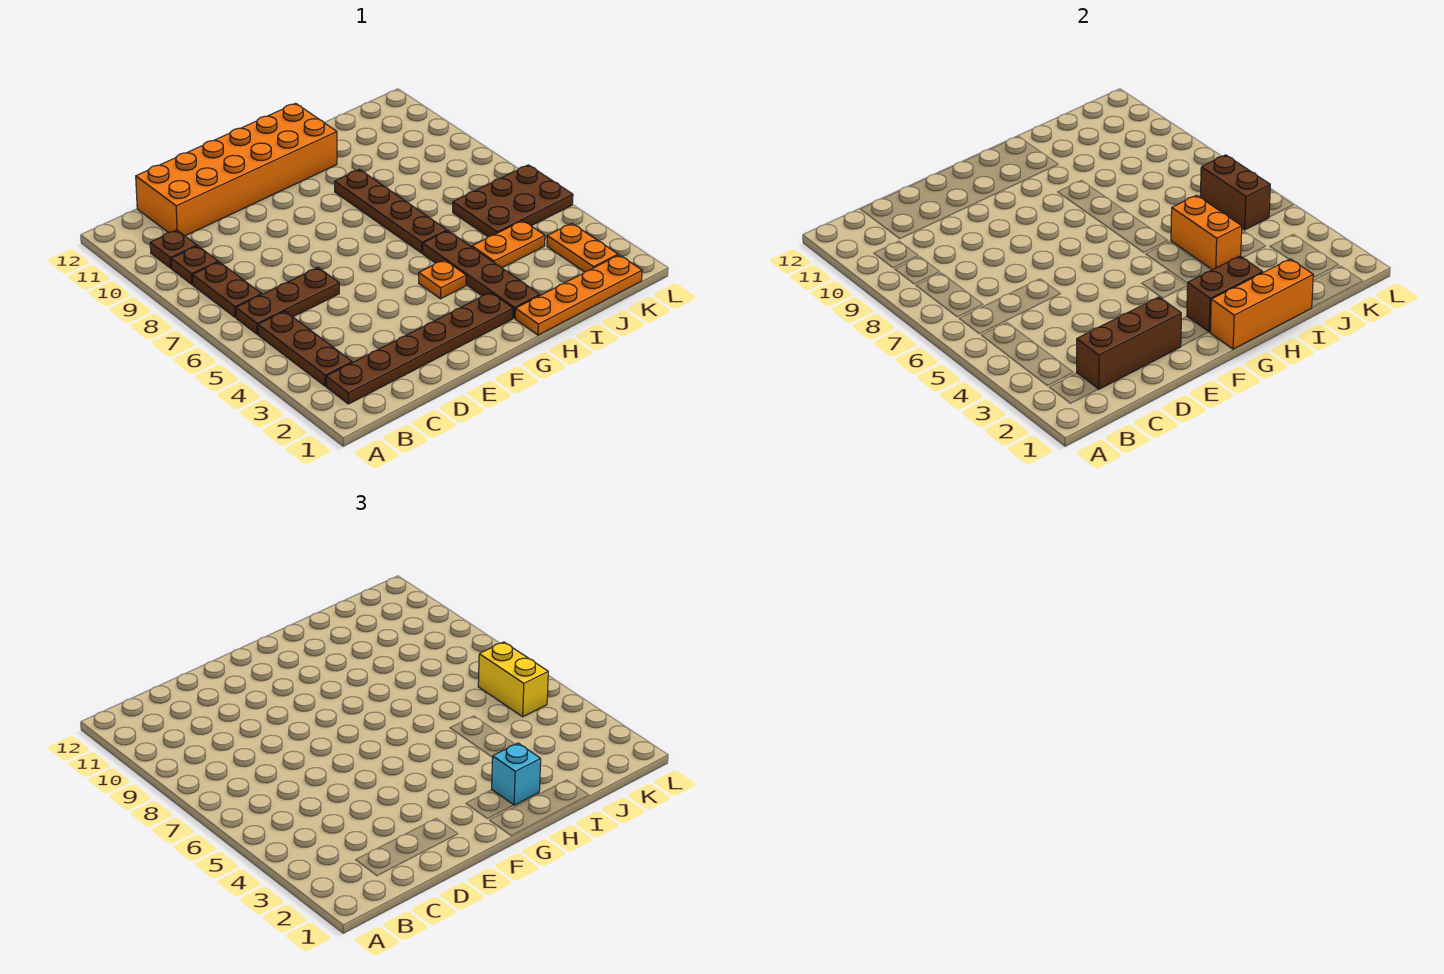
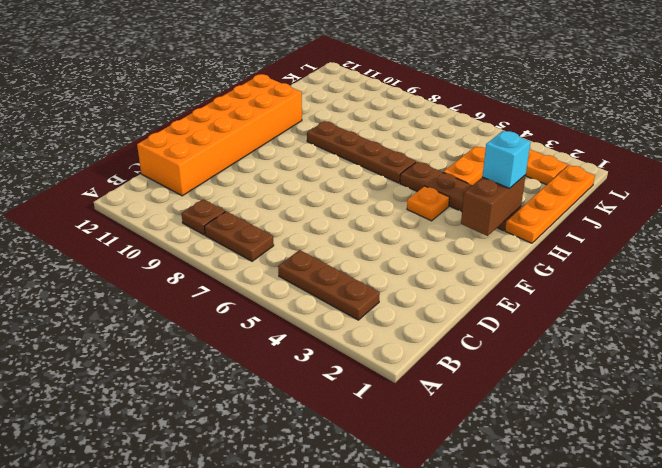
none -> brown plate B2:G2 level 1
none -> brown plate B6:D6 level 1
none -> brown plate B10 level 1

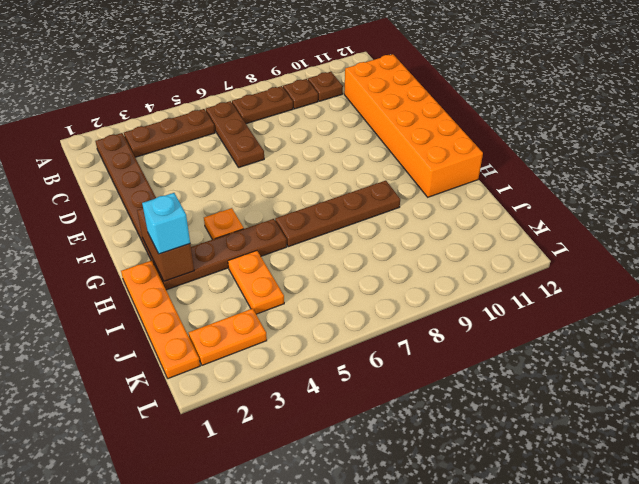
none -> brown plate J5:L6 level 1
none -> brown brick C2:E2 level 2
none -> orange brick G1:I1 level 2

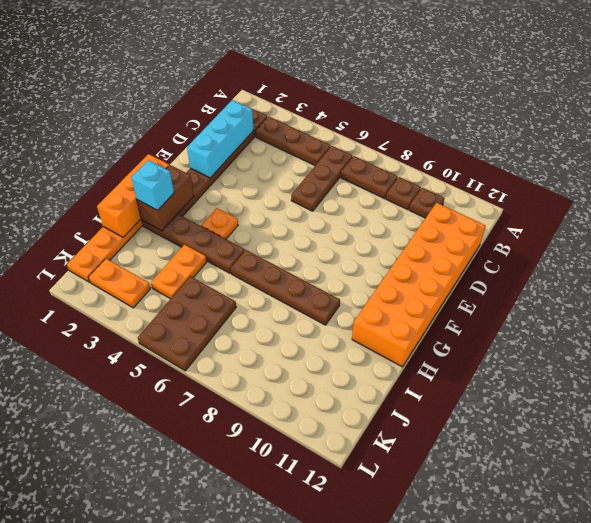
cyan brick C2:E2 level 2 -> brown brick C2:E2 level 2
none -> orange brick I4:I5 level 2
none -> brown brick K5:K6 level 2
none -> yellow brick K5:K6 level 3

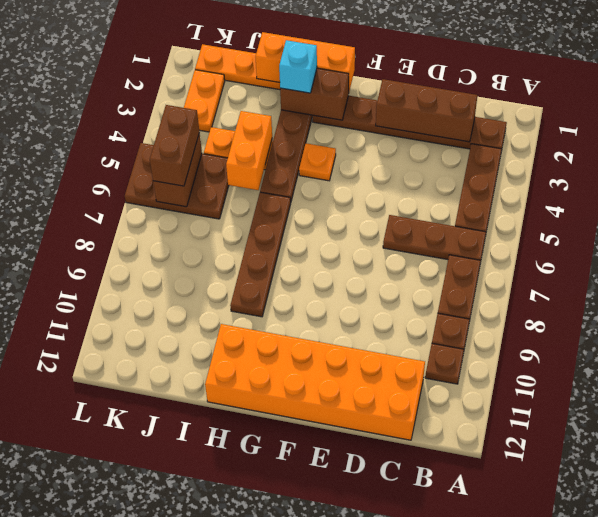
brown brick K5:K6 level 3 -> yellow brick K5:K6 level 3

